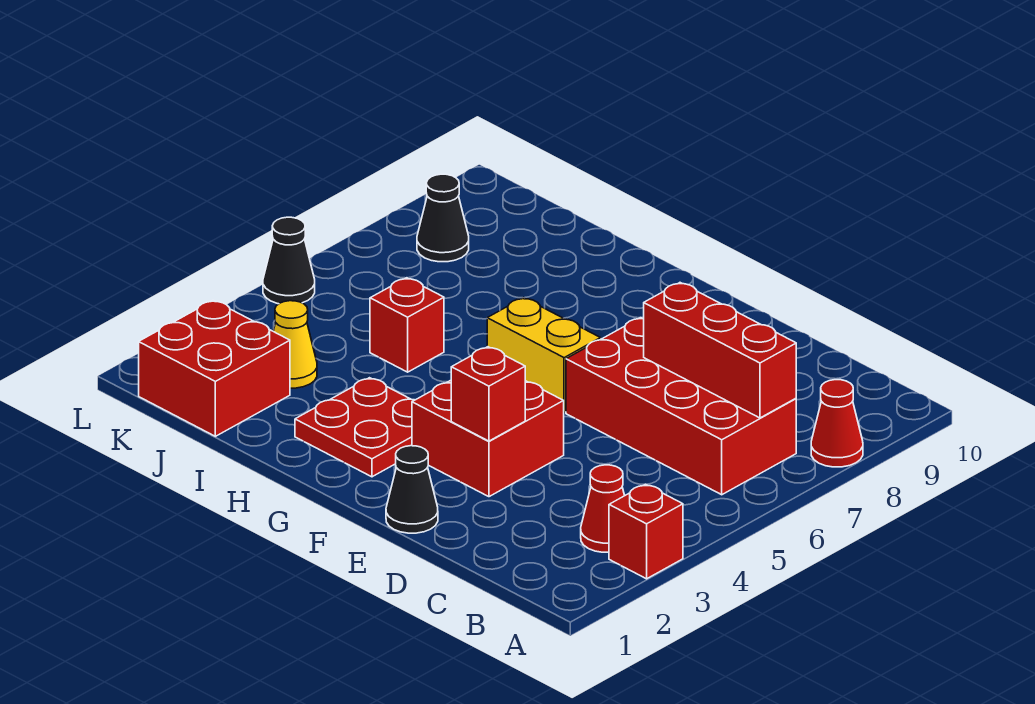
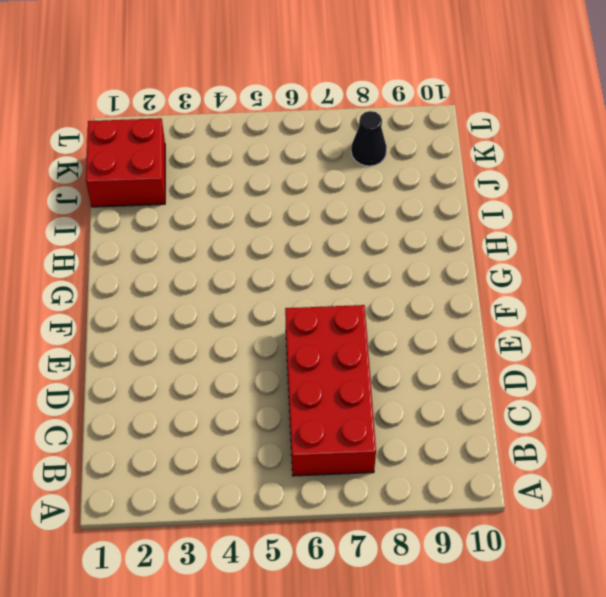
none -> red brick A3 level 1
none -> red cone A8 level 1
none -> red cone B3 level 1

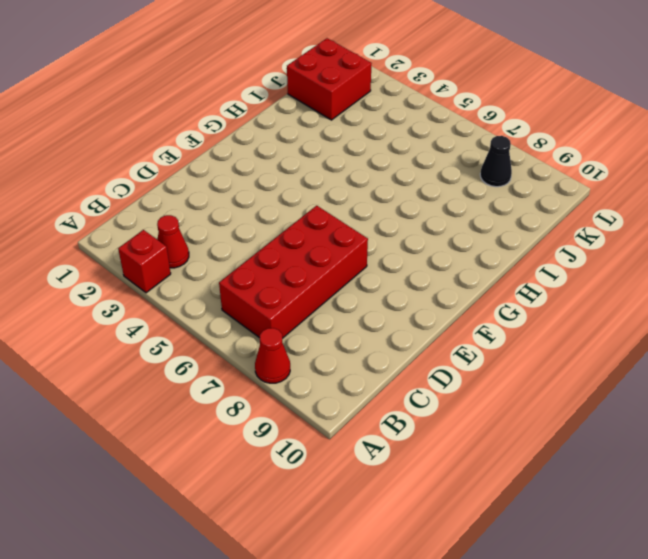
none -> black cone E1 level 1
none -> red brick E3:F4 level 1
none -> yellow brick F6:G6 level 1

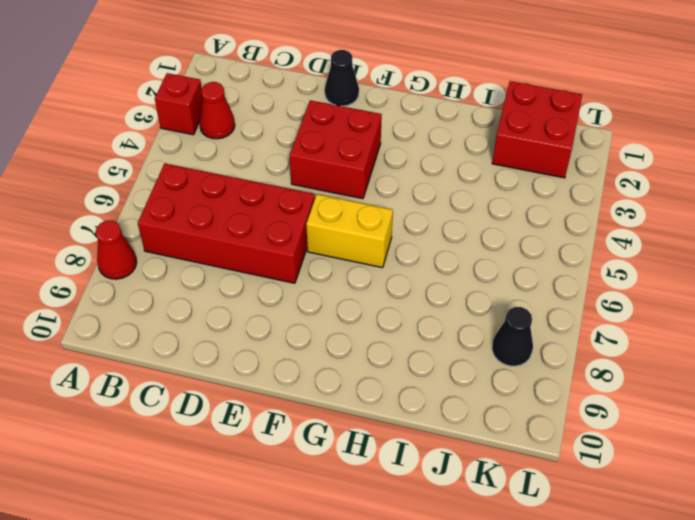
none -> red plate G2:H3 level 1
none -> red brick I5 level 1
none -> yellow cone J3 level 1

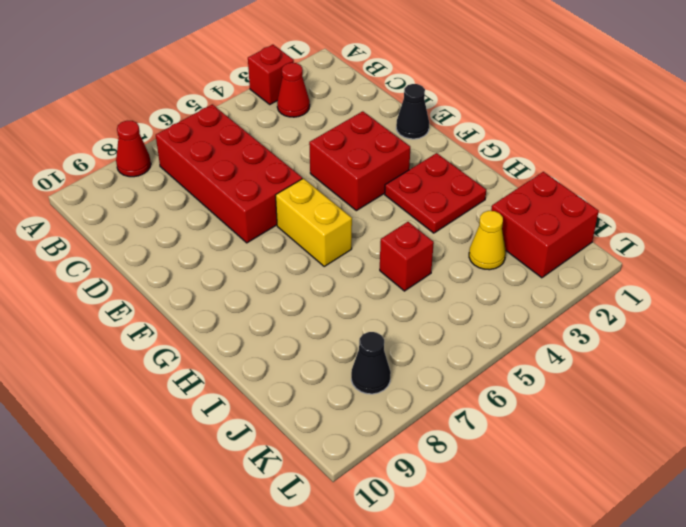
none -> black cone L5 level 1
none -> red brick B7:D7 level 2
none -> red brick E3 level 2

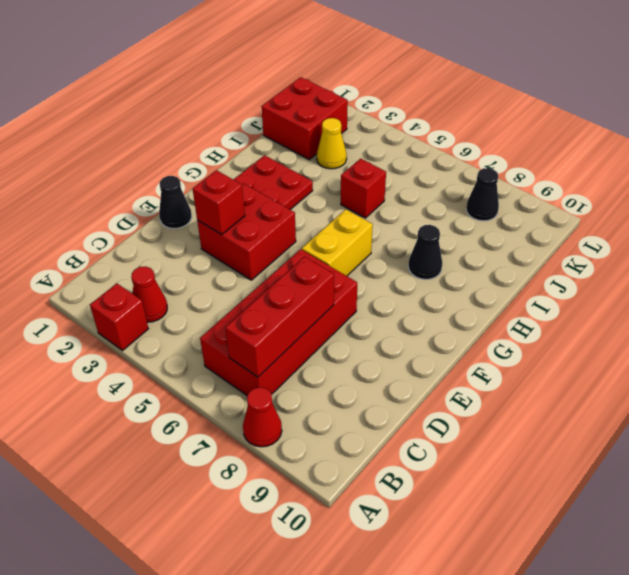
black cone H8 level 1 -> black cone L5 level 1

